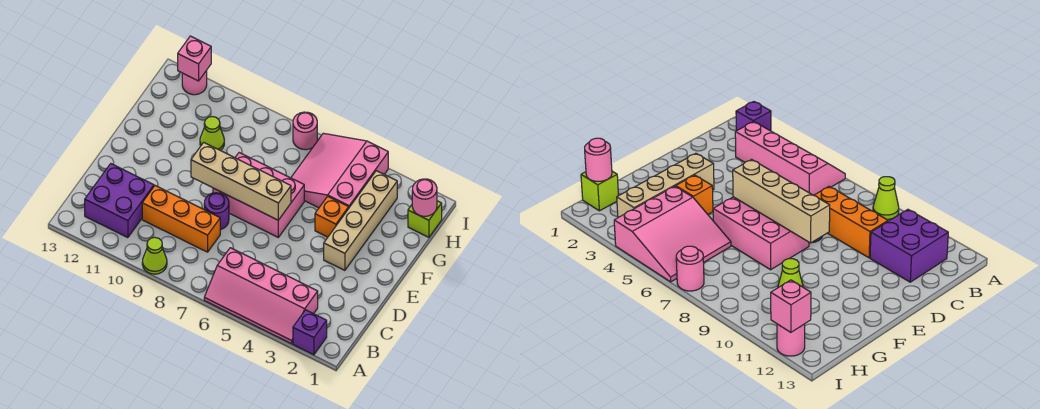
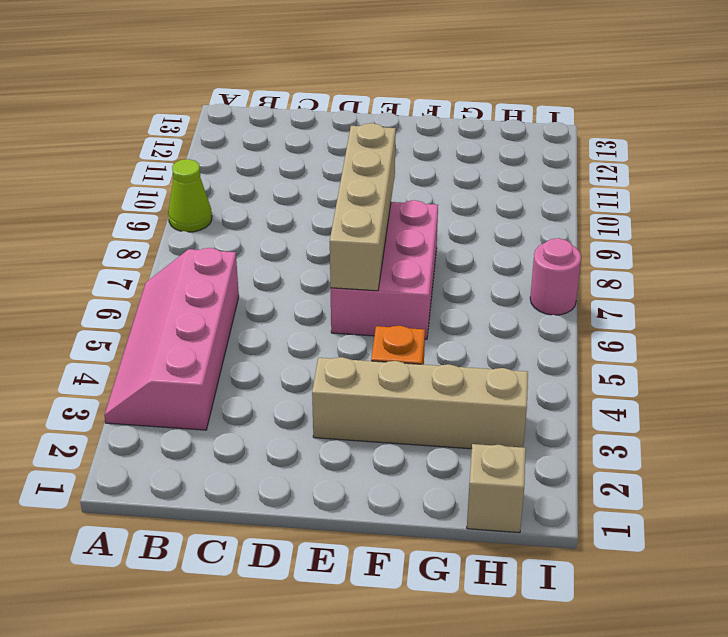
tan brick H1 level 1 -> lime brick H1 level 1
none -> purple brick A2 level 1
none -> purple brick B11:C12 level 1
none -> orange brick C8:C10 level 1

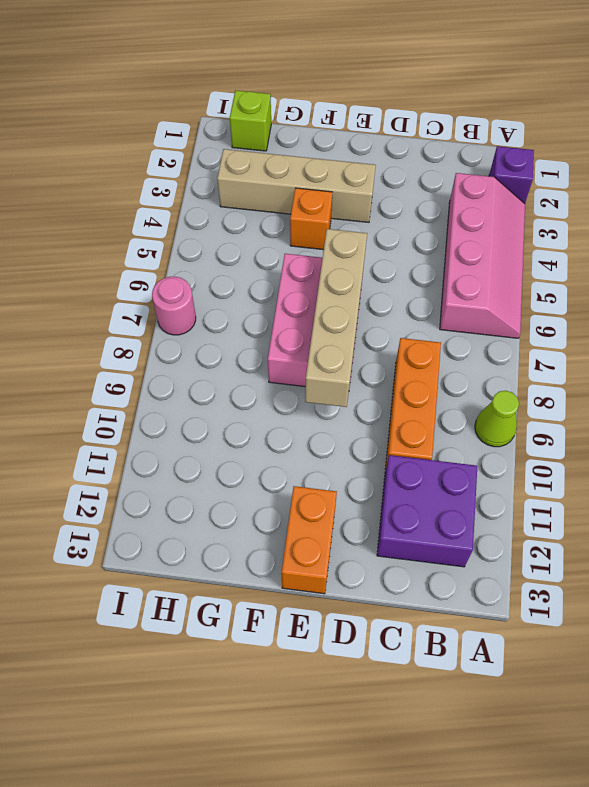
orange brick E12:E13 level 1 -> none
none -> purple round brick D8 level 1
none -> pink slope G4:I6 level 1 top 4
none -> lime cone G10 level 1

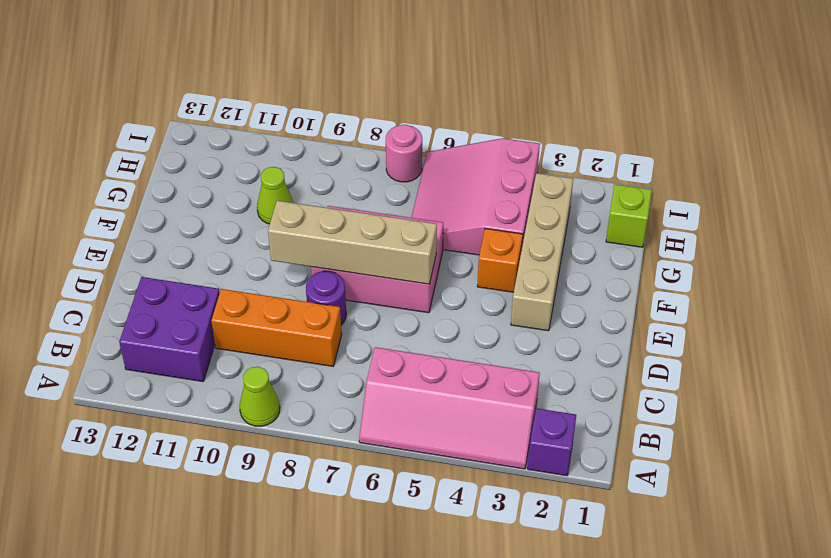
none -> pink round brick I12 level 1
none -> pink round brick H1 level 2
none -> pink brick I12 level 2

